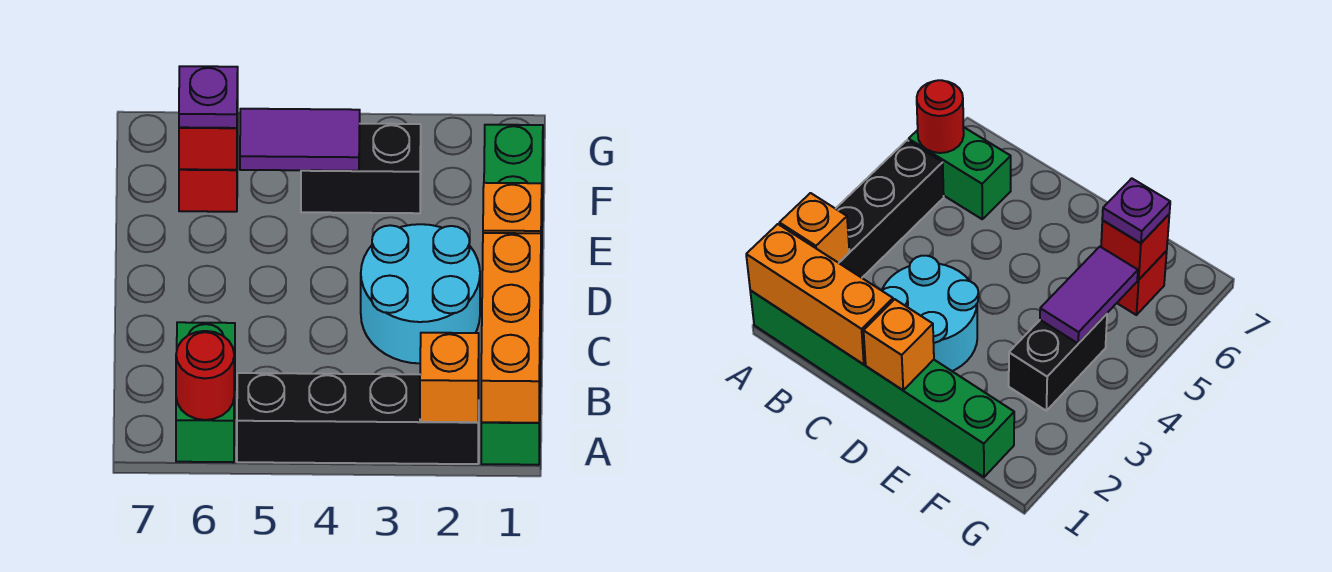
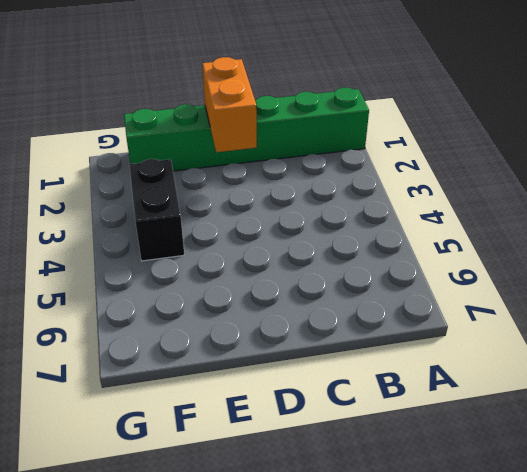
orange brick D1:D2 level 2 -> orange brick D1 level 2
none -> black brick A2:A5 level 1
none -> green brick A6:B6 level 1
none -> cyan round brick C2:D3 level 1

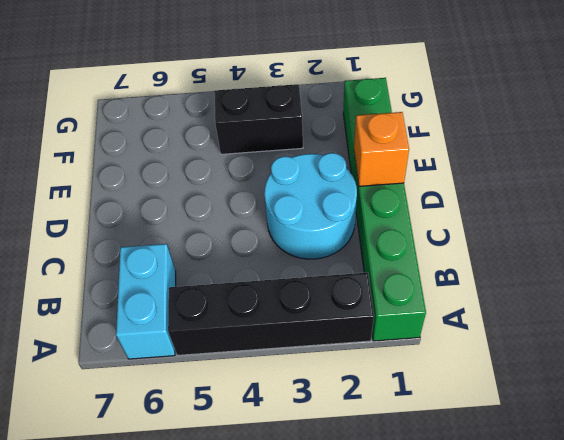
cyan brick A6:B6 level 1 -> green brick A6:B6 level 1
none -> red brick F6 level 1
none -> orange brick A1:C1 level 2
none -> orange brick A2 level 2

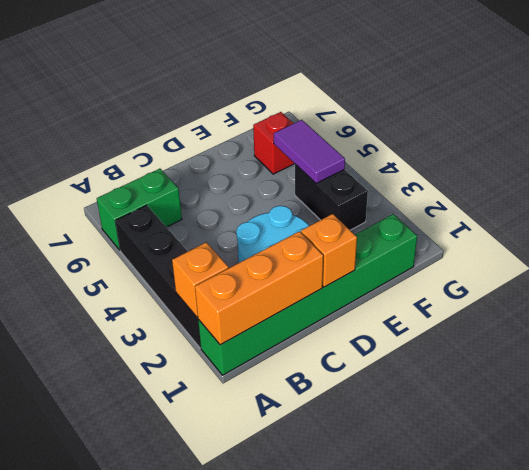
none -> red round brick A6 level 2
none -> red brick F6 level 2
none -> purple plate F6 level 3

